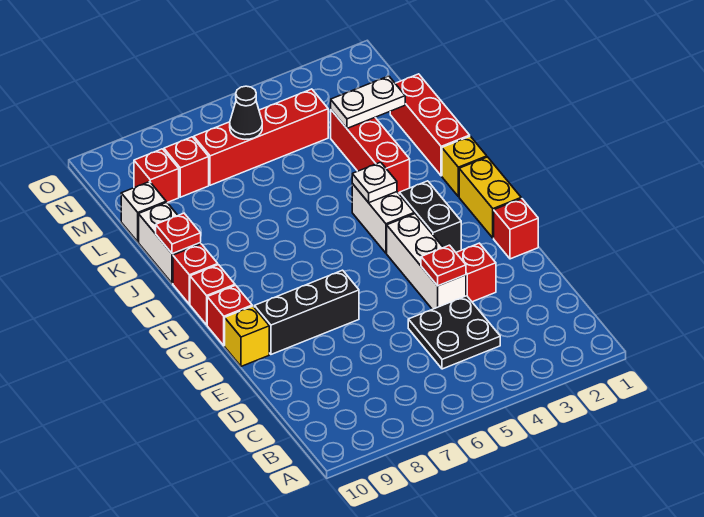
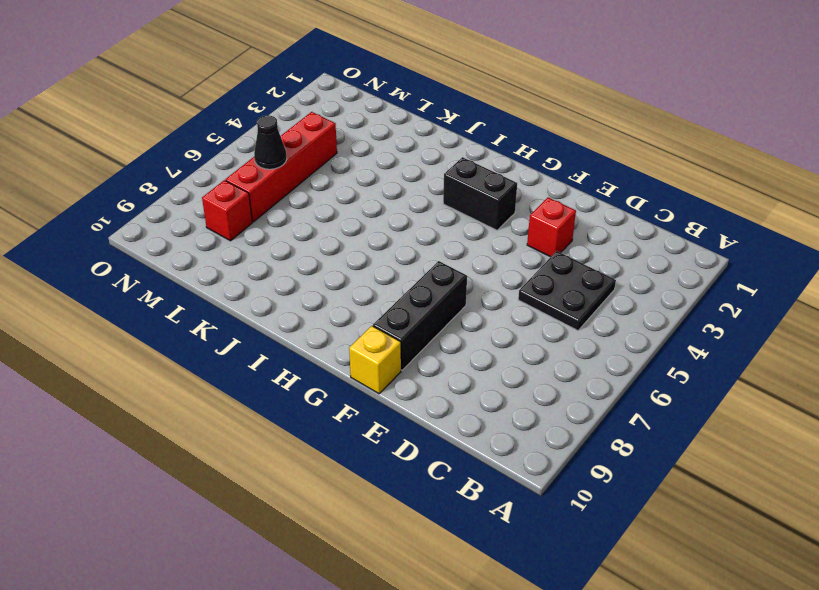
none -> white brick E4:G4 level 1
none -> red brick F1 level 1
none -> yellow brick G1:H1 level 1

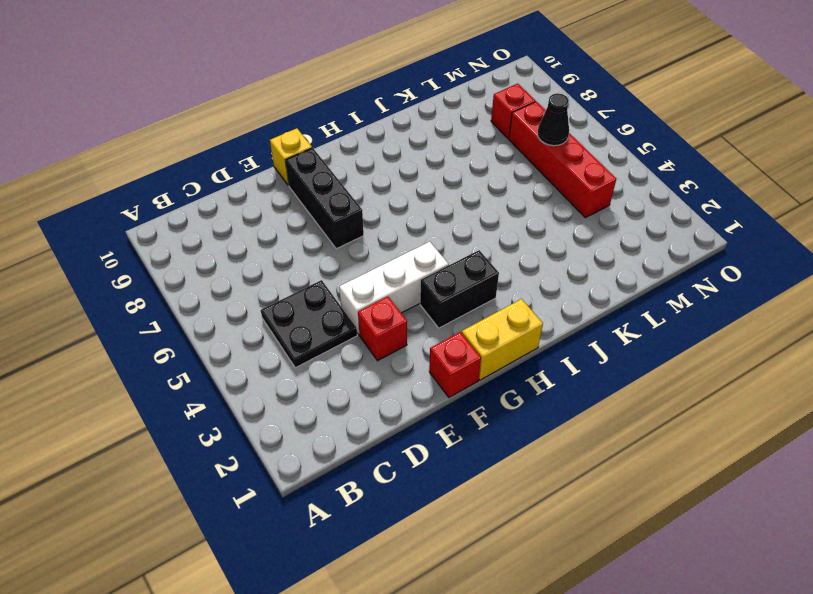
none -> red brick G10 level 1
none -> white brick H4:I4 level 1
none -> red brick H10 level 1

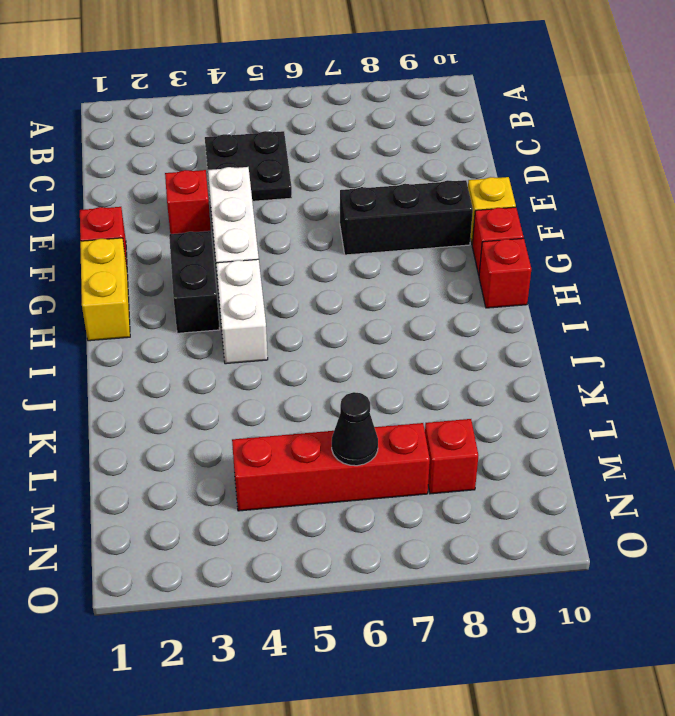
none -> yellow brick I1 level 1
none -> red brick I10 level 1
none -> red brick J1:L1 level 1

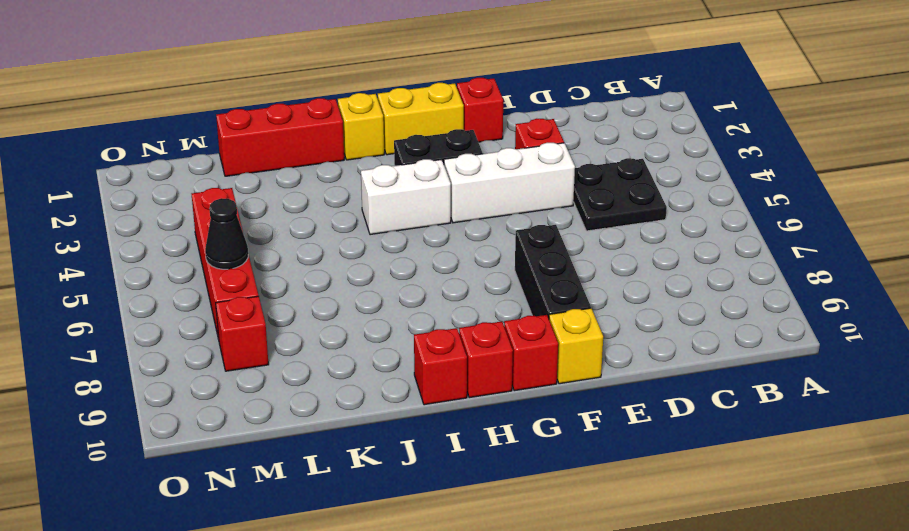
none -> red brick J3:L3 level 1
none -> white brick J10:K10 level 1
none -> white brick L10 level 1

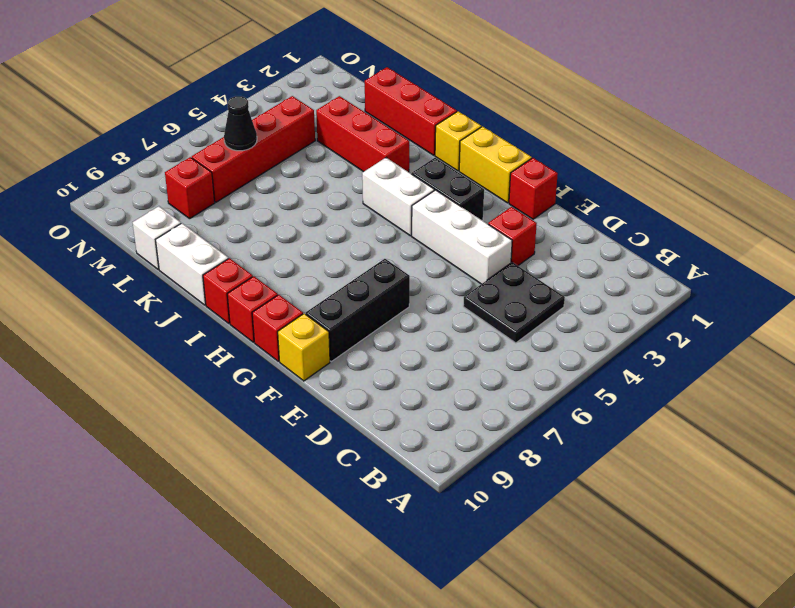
none -> red brick M9 level 1
none -> red plate E4 level 2
none -> white plate I4 level 2

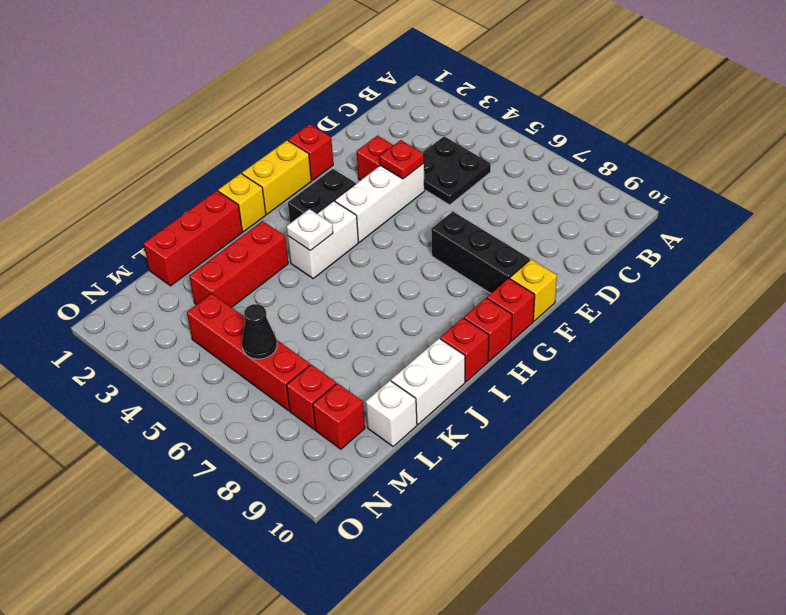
none -> red plate J10 level 2
none -> white plate L2:L3 level 2

